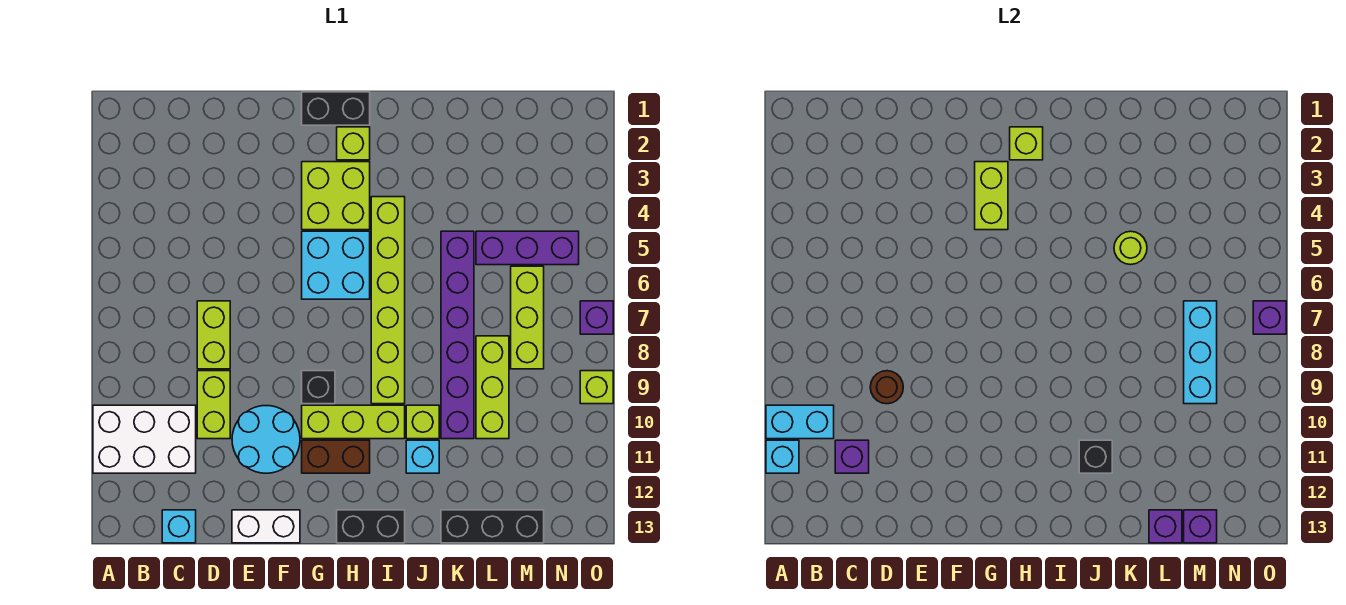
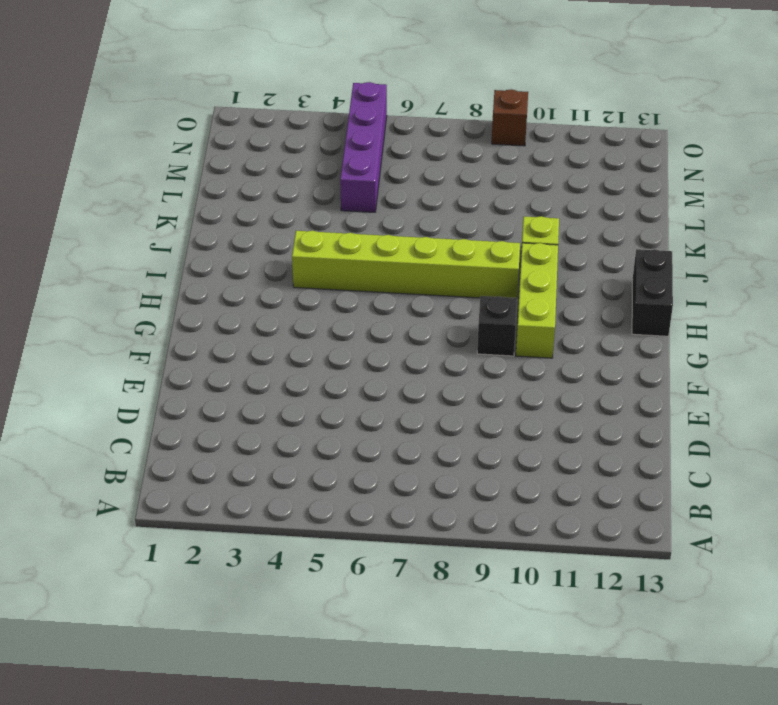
purple brick L5:O5 level 1 -> purple brick L5:N5 level 1
brown brick O9 level 1 -> lime brick O9 level 1
none -> white brick A10:C11 level 1
none -> cyan brick C13 level 1
none -> lime brick D7:D8 level 1
none -> lime brick D9:D10 level 1

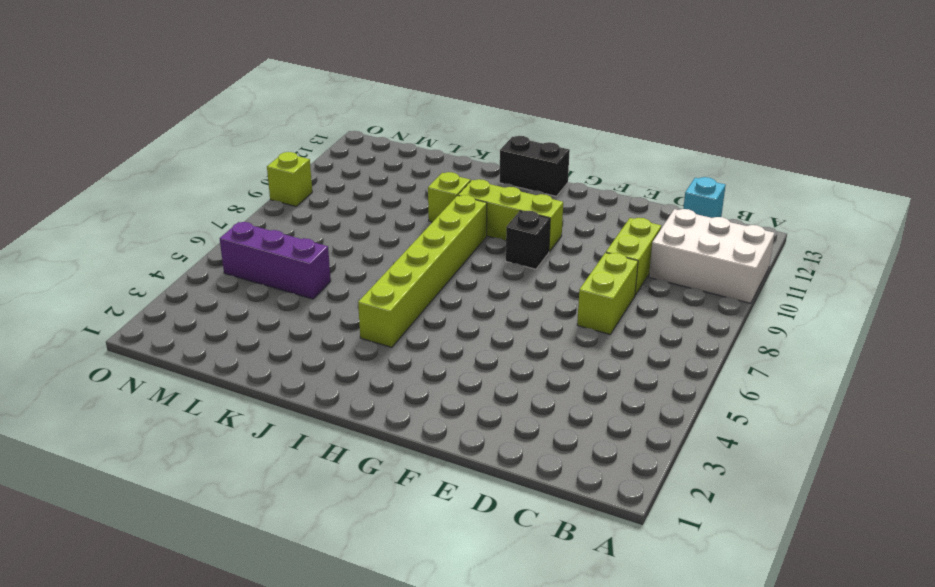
none -> cyan round brick E10:F11 level 1
none -> white brick E13:F13 level 1
none -> black brick G1:H1 level 1
none -> lime brick G3:H4 level 1

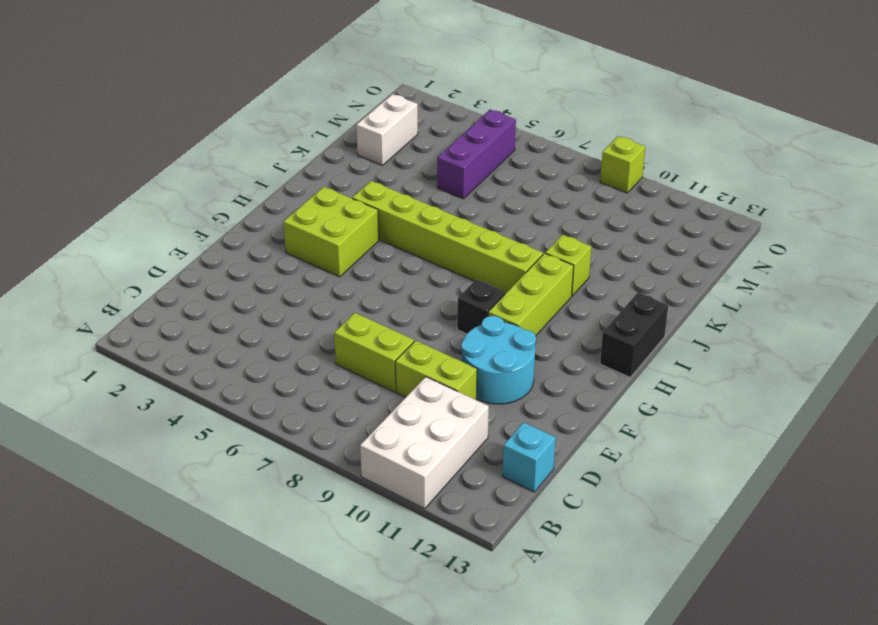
white brick L2:M2 level 1 -> white brick E13:F13 level 1
none -> black brick G1:H1 level 1
none -> cyan brick G5:H6 level 1
none -> brown brick G11:H11 level 1
none -> lime brick H2 level 1

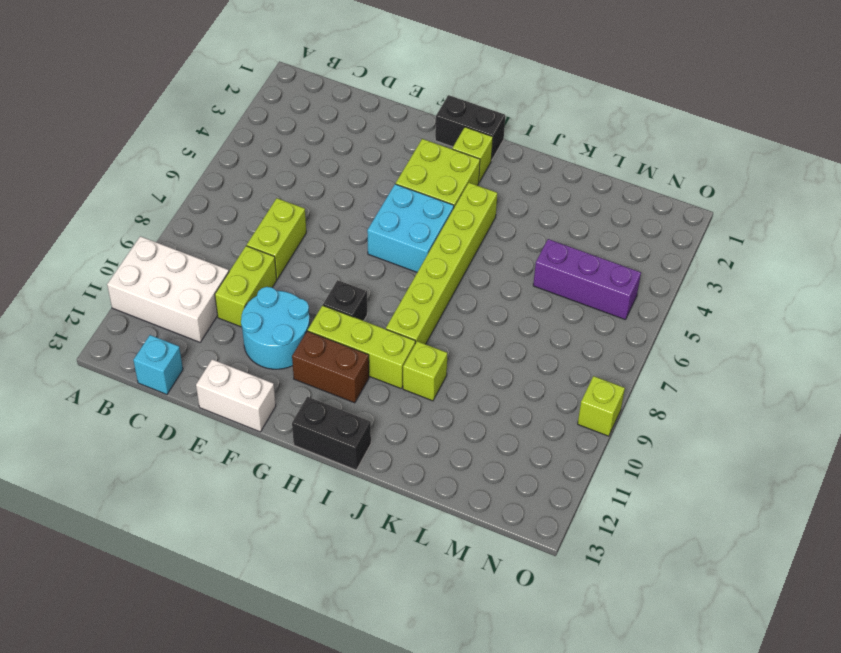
none -> cyan brick J11 level 1
none -> purple brick K5:K10 level 1
none -> black brick K13:M13 level 1
none -> lime brick L8:L10 level 1

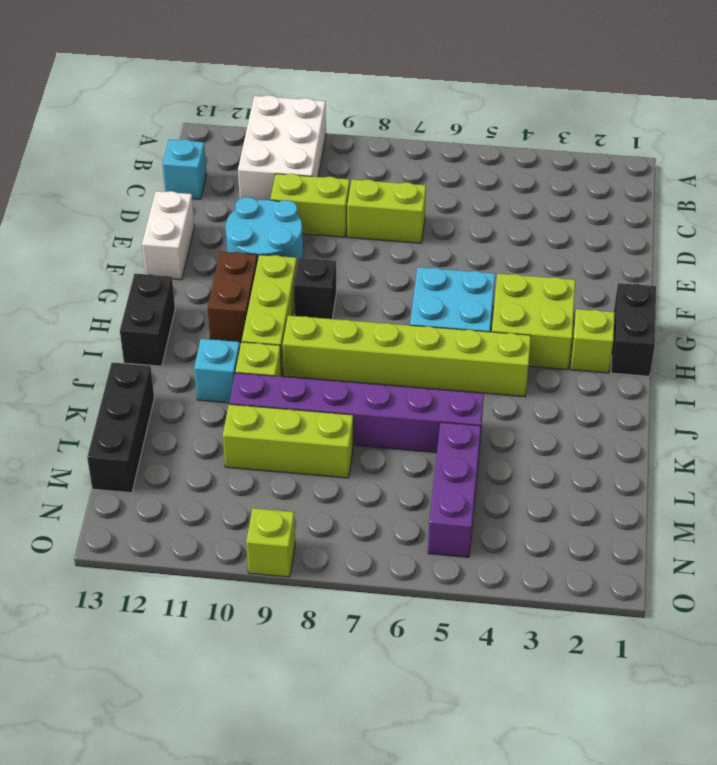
none -> lime brick M6:M8 level 1
none -> purple brick O7 level 1
none -> cyan brick A10:B10 level 2
none -> cyan brick A11 level 2

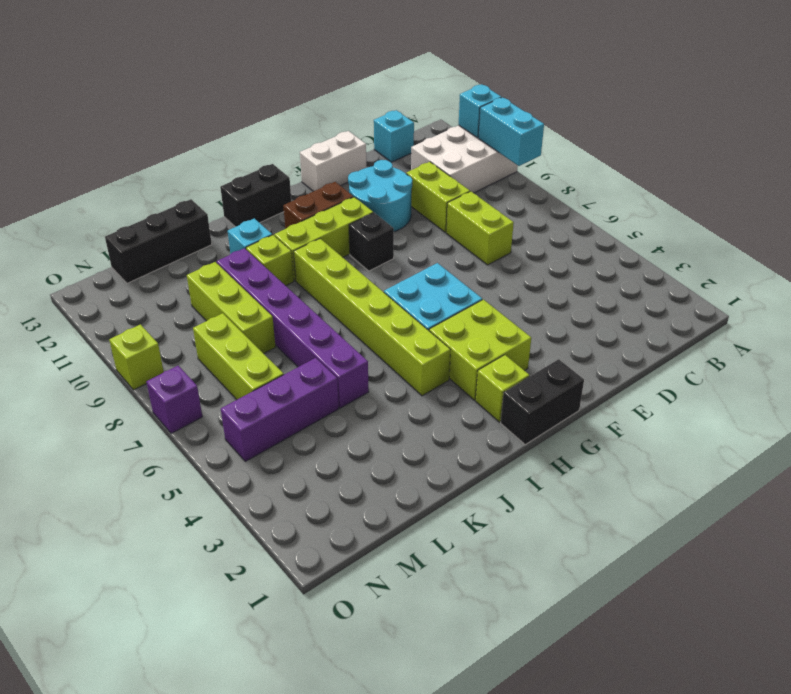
cyan brick A9:A10 level 2 -> cyan brick A10:B10 level 2
none -> purple brick C11 level 2
none -> brown round brick D9 level 2
none -> lime brick G3:G4 level 2
none -> lime brick H2 level 2

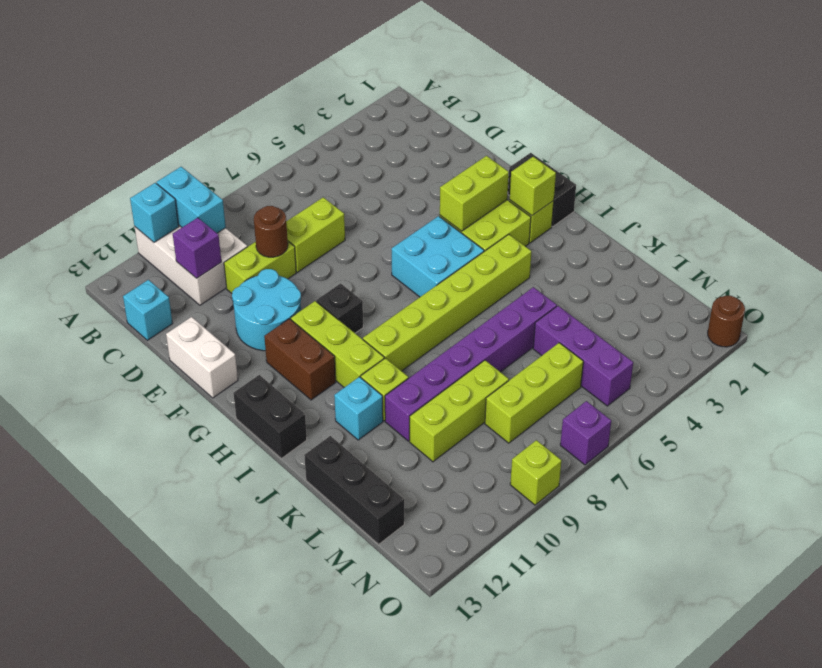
brown round brick O1 level 1 -> none
none -> black brick J11 level 2
none -> lime round brick K5 level 2
none -> purple brick L13 level 2
none -> cyan brick M7:M9 level 2

